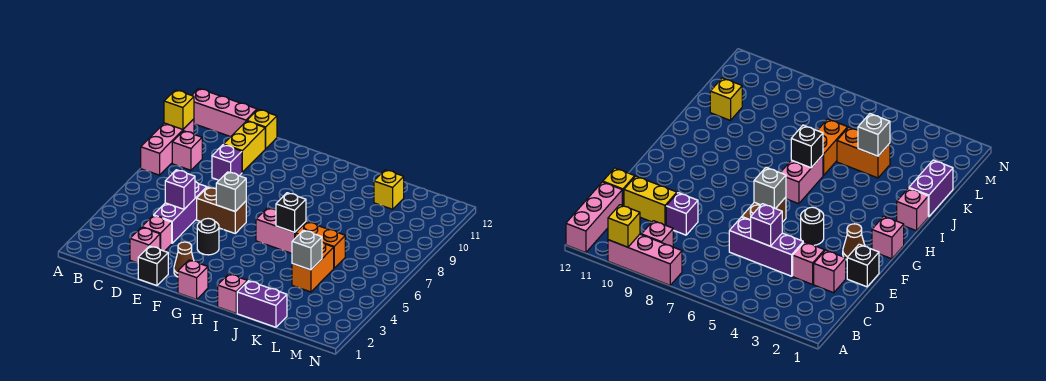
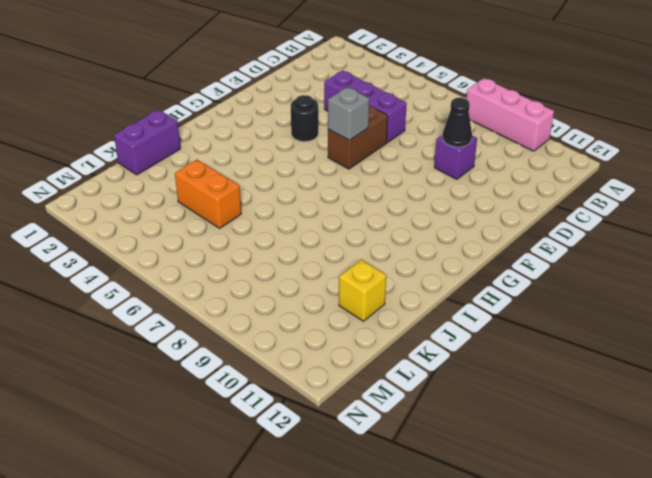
black cone D9 level 2 -> none
none -> pink brick A12:C12 level 1
none -> pink brick B9 level 1
none -> pink brick D2 level 1

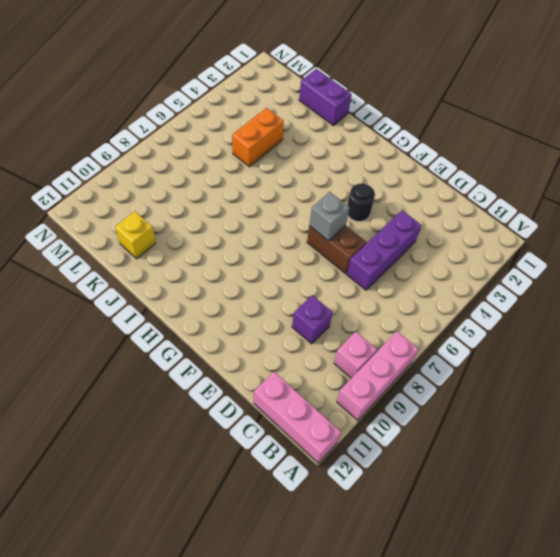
none -> pink brick D2 level 1
none -> pink brick D3 level 1
none -> yellow brick D10:D11 level 1

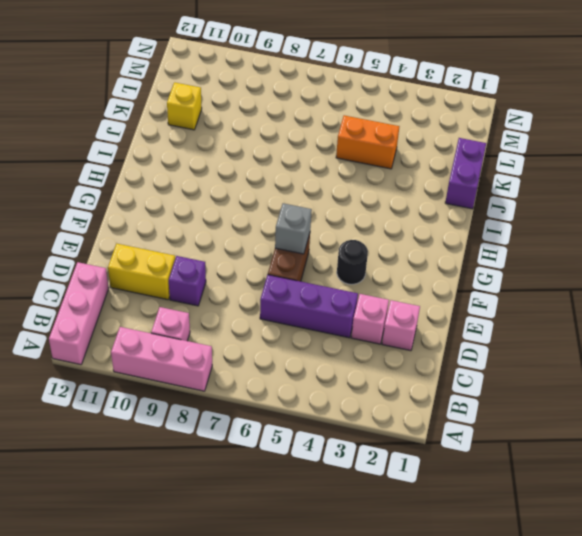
none -> yellow brick D12 level 1
none -> black brick E1 level 1
none -> brown cone F2 level 1

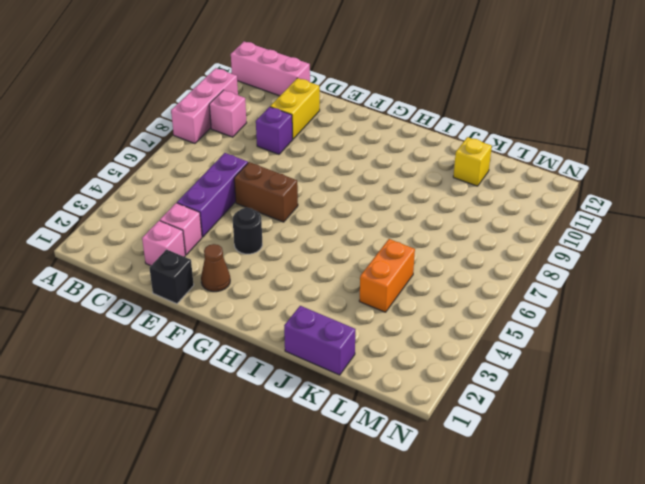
none -> yellow brick D12 level 1
none -> pink brick G1 level 1
none -> pink brick H6:I6 level 1

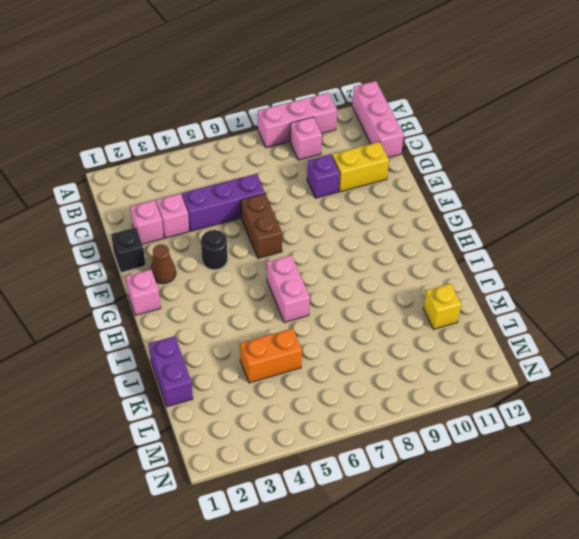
none -> yellow brick D12 level 1
none -> pink brick I1 level 1
none -> orange brick J6:K6 level 1

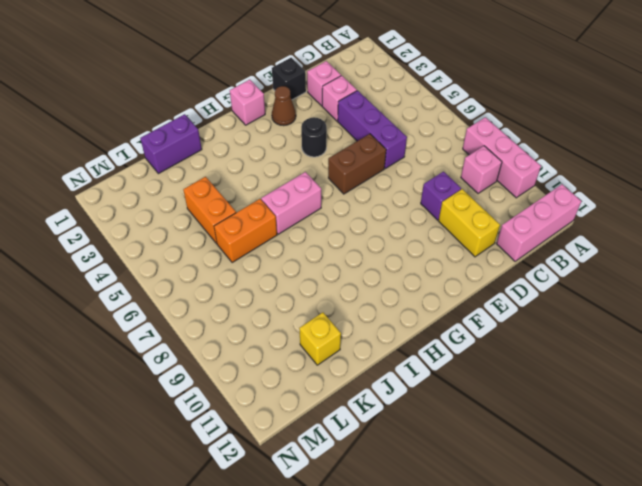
none -> yellow brick D12 level 1
none -> pink brick I1 level 1
none -> yellow brick A10 level 2

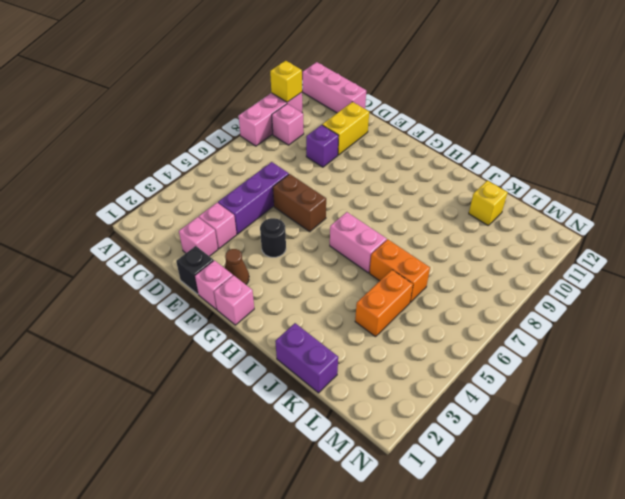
pink brick F1 level 1 -> pink brick I1 level 1
none -> yellow brick D12 level 1
none -> purple brick D5 level 2
none -> grey brick F6 level 2

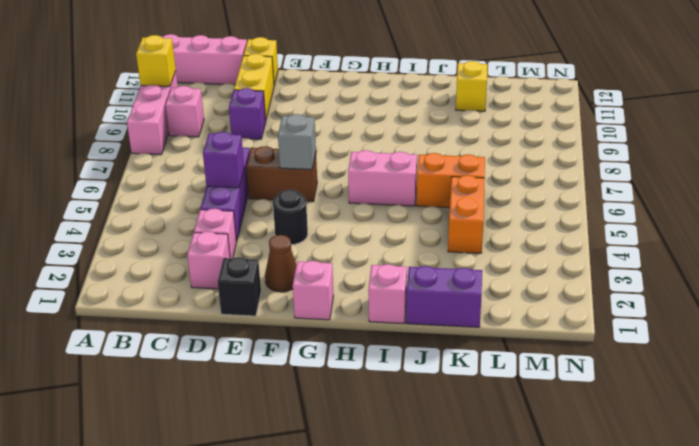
none -> black brick I6 level 2
none -> grey brick K4 level 2

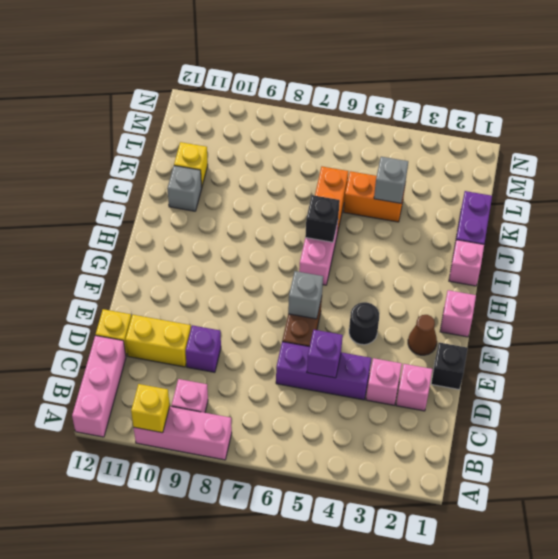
grey brick J11 level 1 -> none

